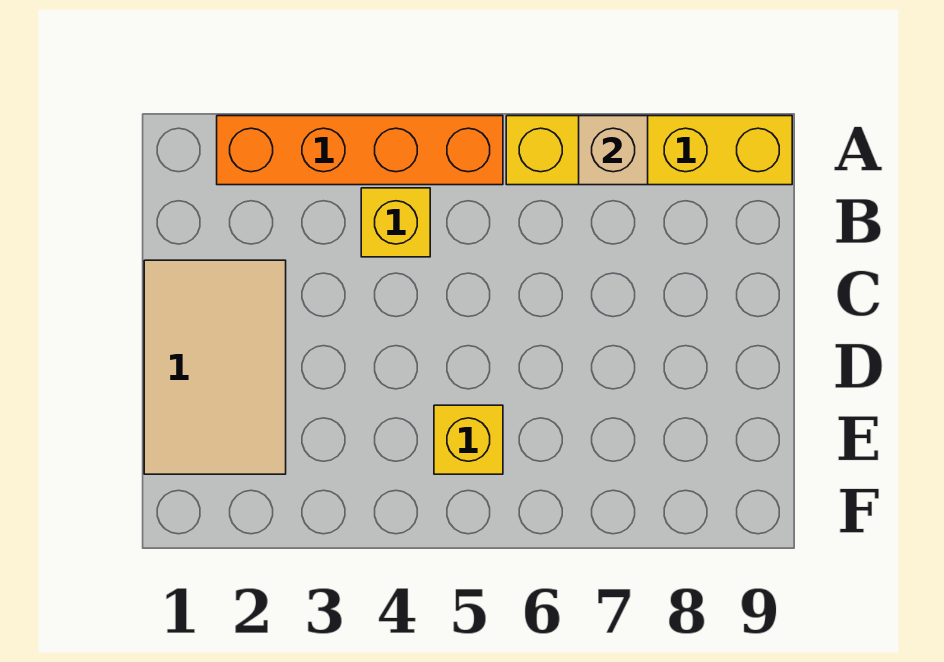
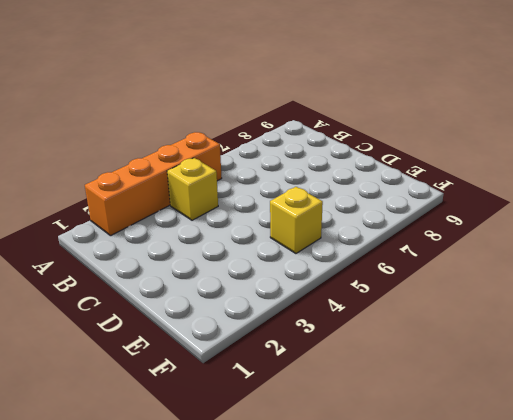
none -> yellow brick A6:A9 level 1
none -> tan tile C1:E2 level 1

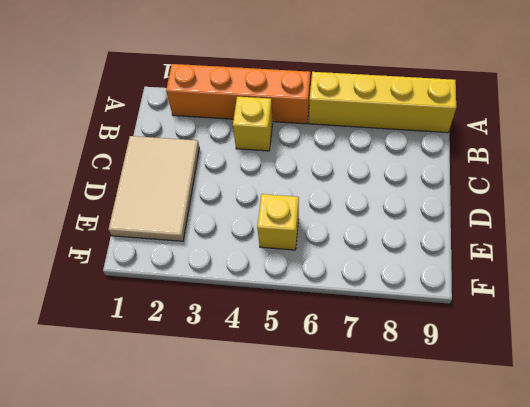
none -> tan brick A7 level 2

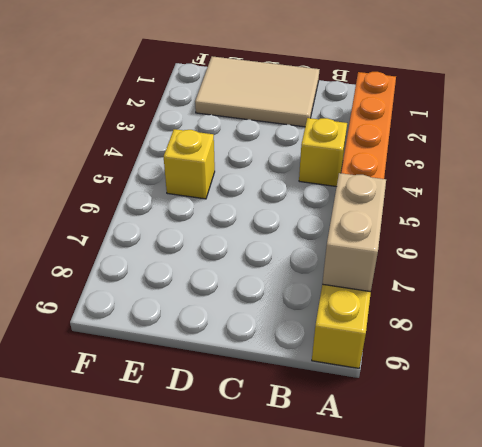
tan brick A7:A8 level 2 -> tan brick A7 level 2

